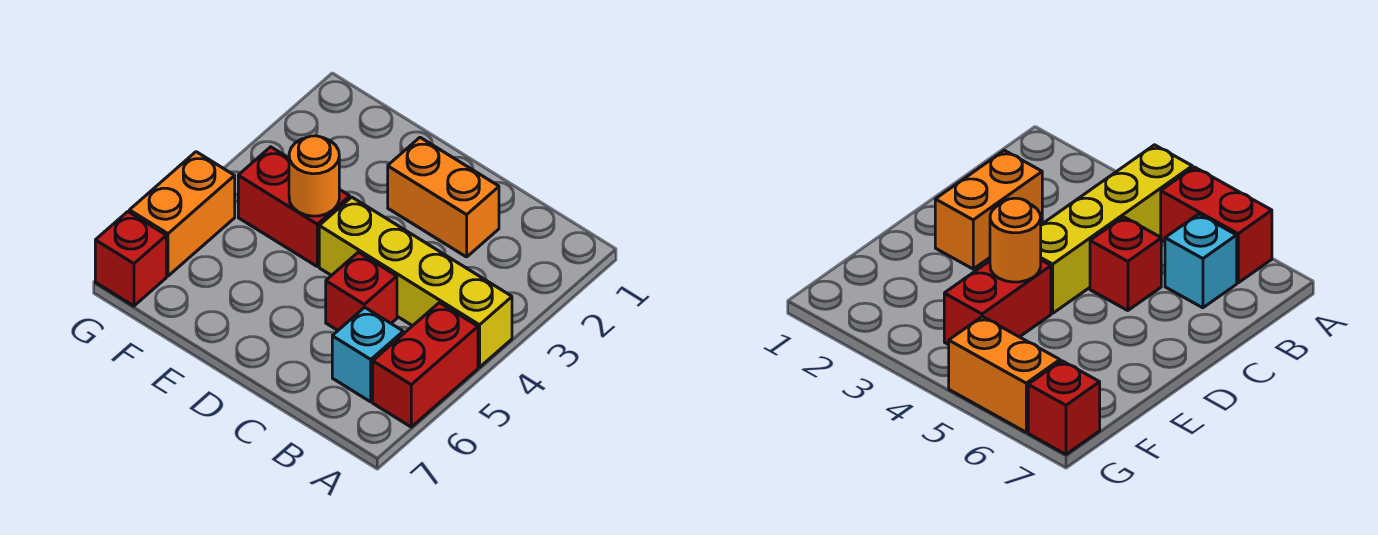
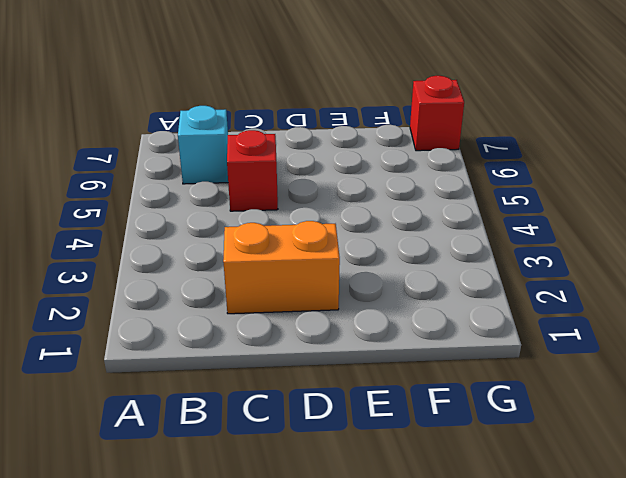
none -> yellow brick A4:D4 level 1
none -> red brick A5:A6 level 1

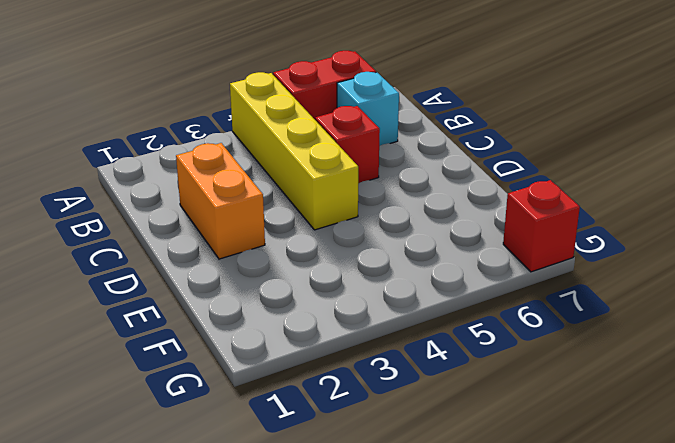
none -> red brick E4:F4 level 1
none -> orange brick G5:G6 level 1

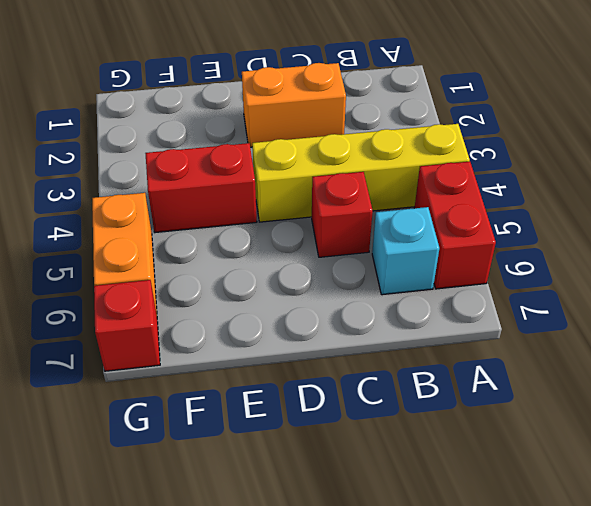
none -> orange round brick E4 level 2

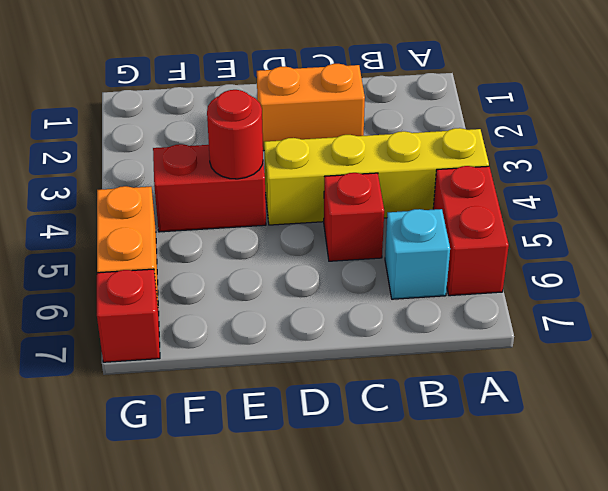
red round brick E4 level 2 -> orange round brick E4 level 2

